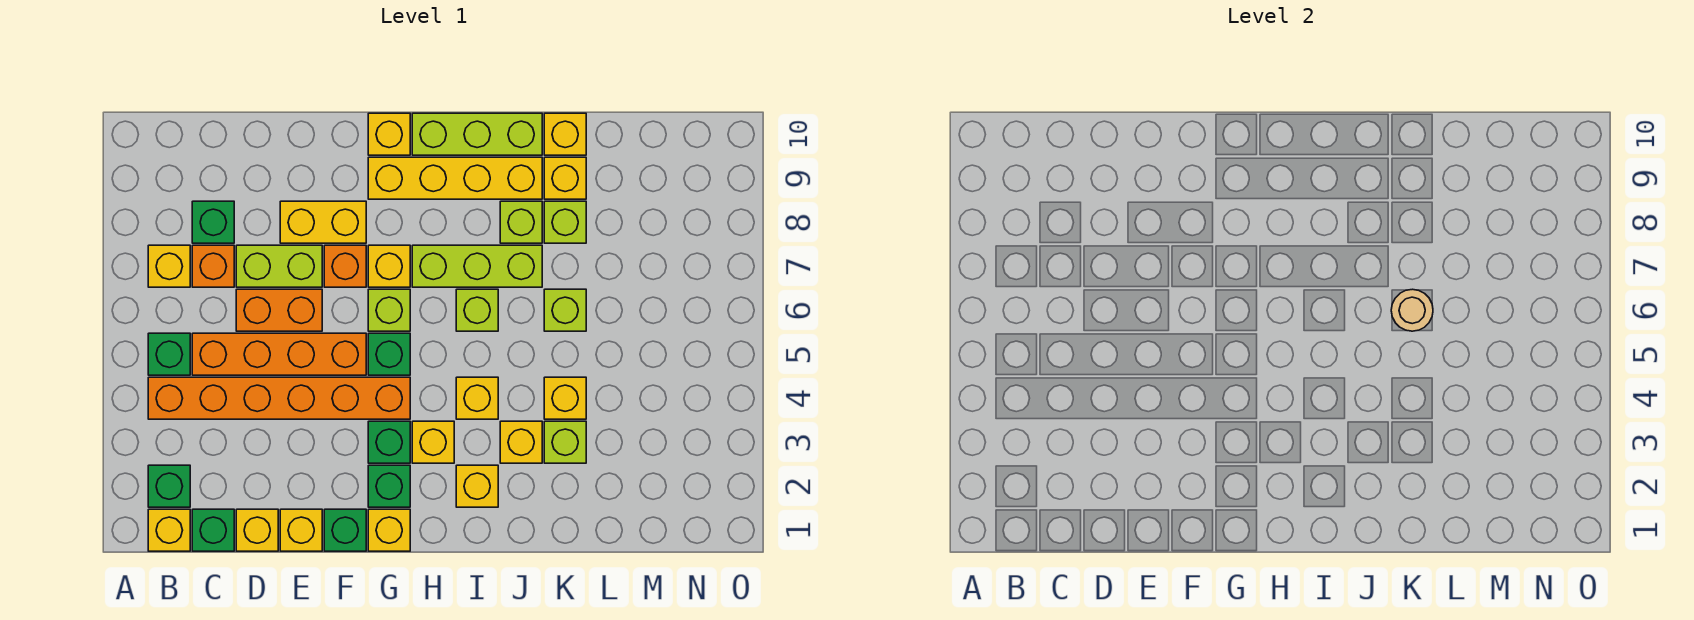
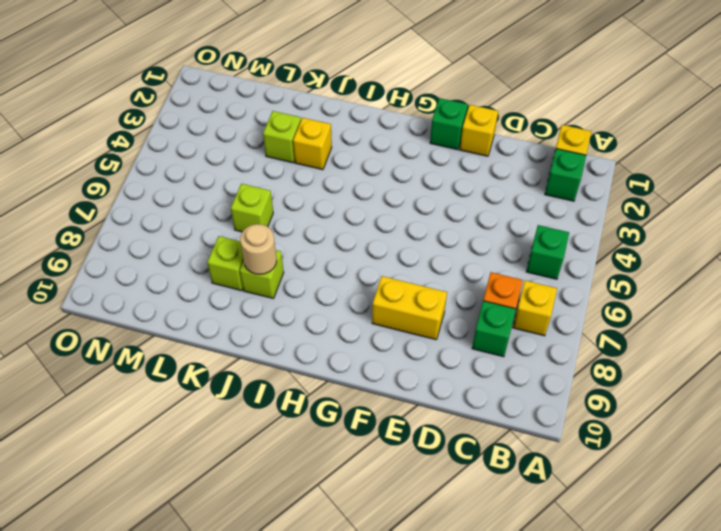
tan round brick J8 level 2 -> tan round brick K6 level 2
none -> orange brick B4:G4 level 1
none -> green brick C1 level 1
none -> orange brick C5:F5 level 1
none -> yellow brick D1 level 1

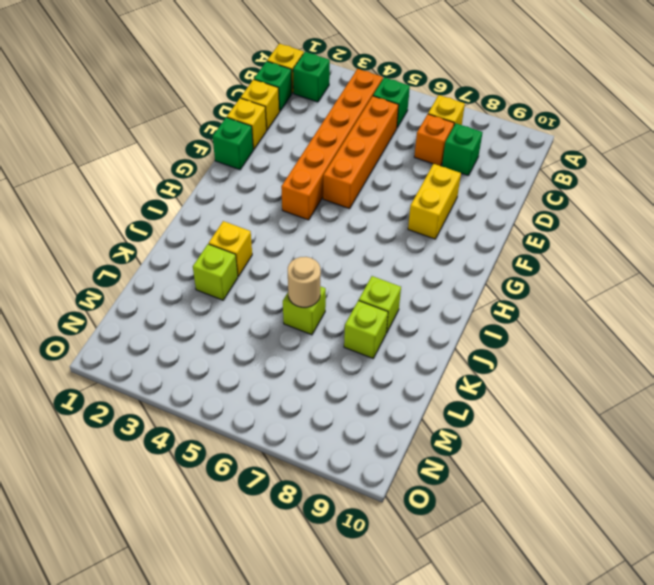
none -> orange brick D6:E6 level 1
none -> lime brick D7:E7 level 1
none -> orange brick F7 level 1
none -> yellow brick G1 level 1

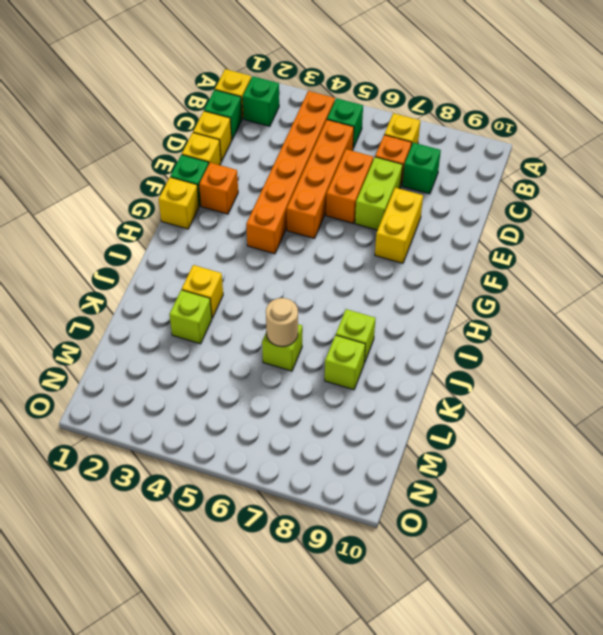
orange brick F2 level 1 -> orange brick F7 level 1
none -> green brick G2 level 1
none -> green brick G3 level 1
none -> green brick G5 level 1
none -> lime brick G6 level 1

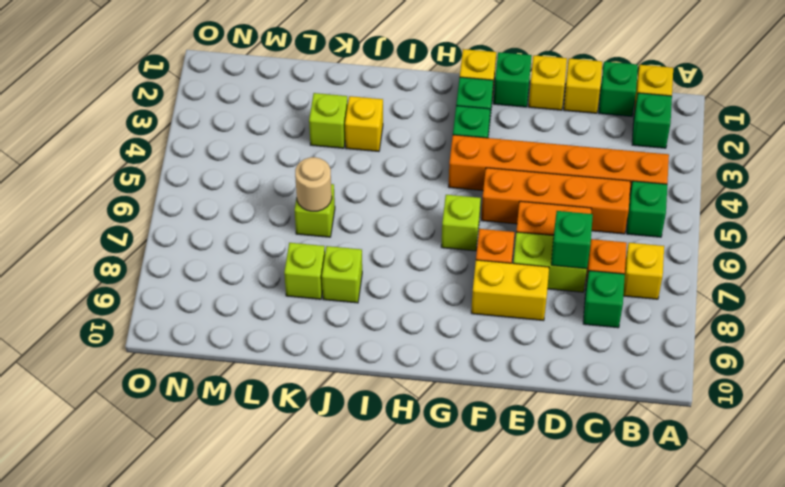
green brick D7 level 2 -> green brick G5 level 1
none -> yellow brick G7 level 1
none -> yellow brick G9:J9 level 1
none -> yellow brick G10 level 1
none -> yellow brick H3 level 1

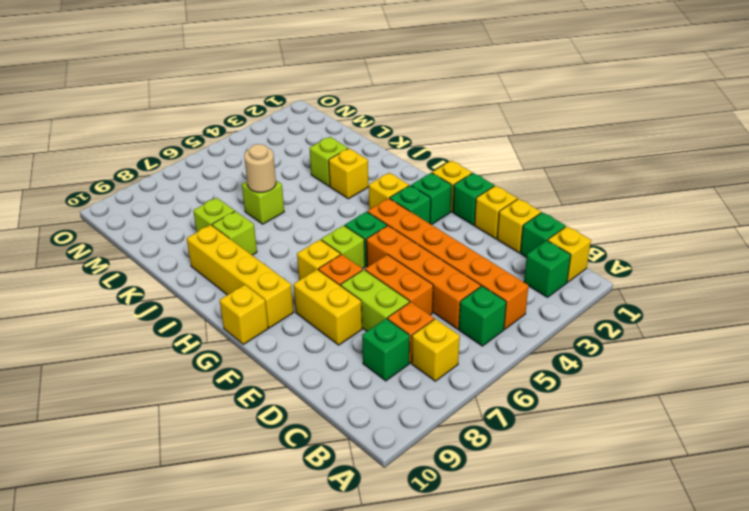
none -> lime brick H7:J7 level 1
none -> lime brick H10:J10 level 1
none -> yellow brick I2 level 1
none -> yellow brick I4 level 1

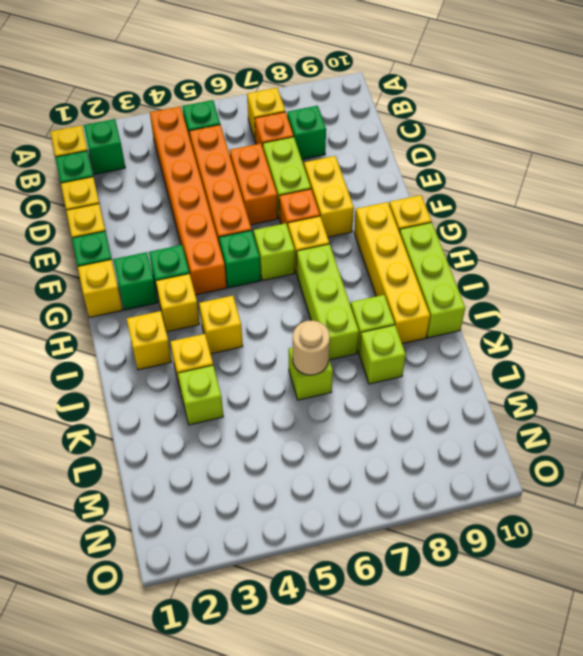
none -> lime brick I6 level 1
none -> yellow brick K4 level 1
none -> yellow brick K9 level 1
none -> yellow brick K10 level 1

